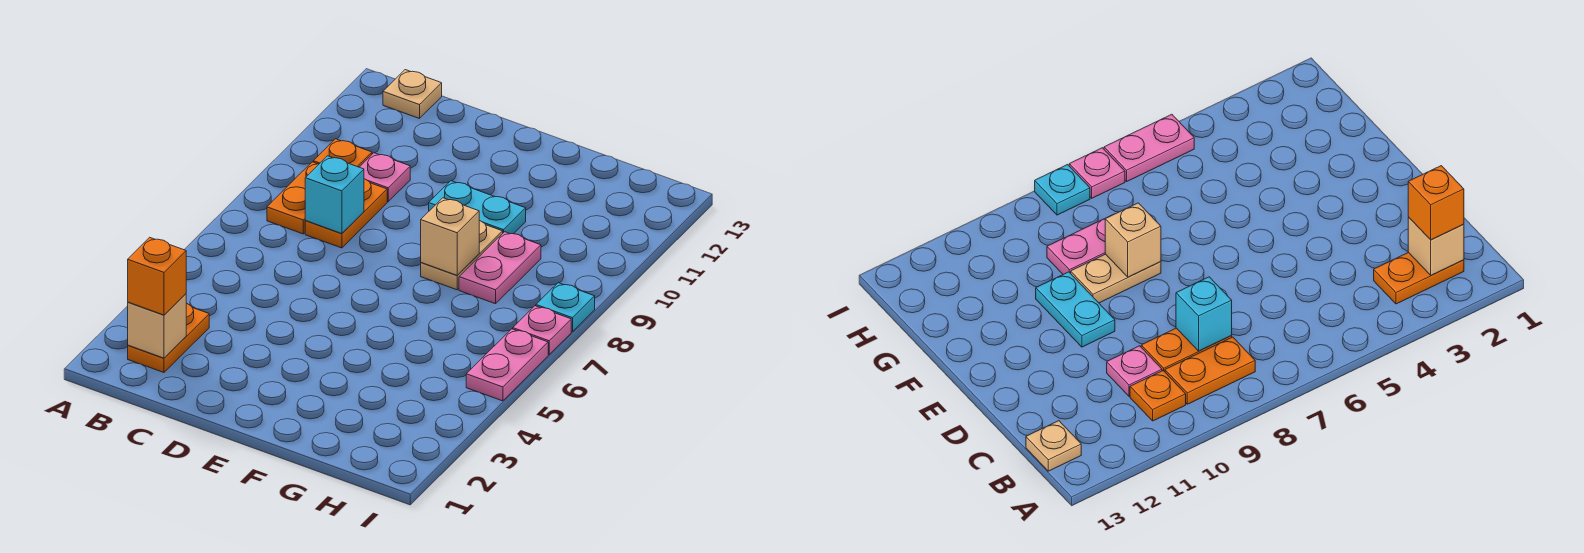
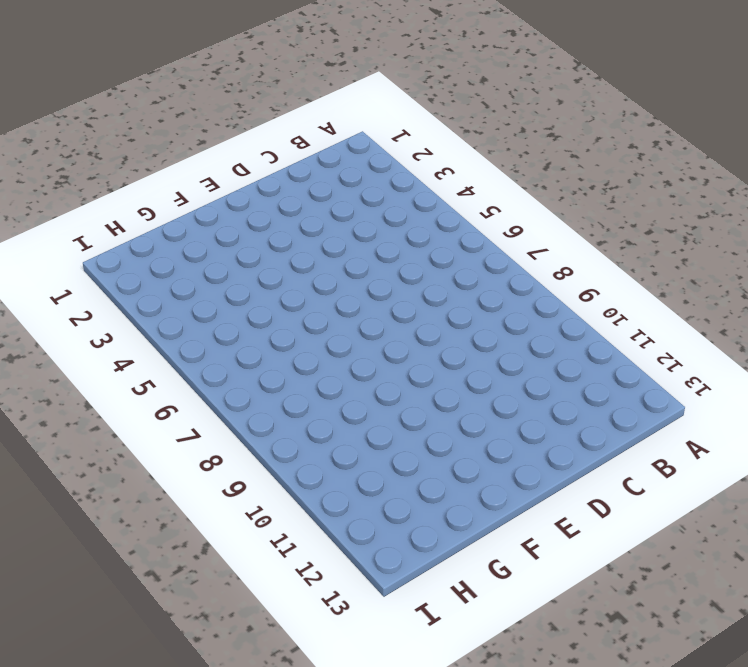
none -> orange plate B2:B3 level 1
none -> orange plate B8:B9 level 1
none -> orange plate B10 level 1

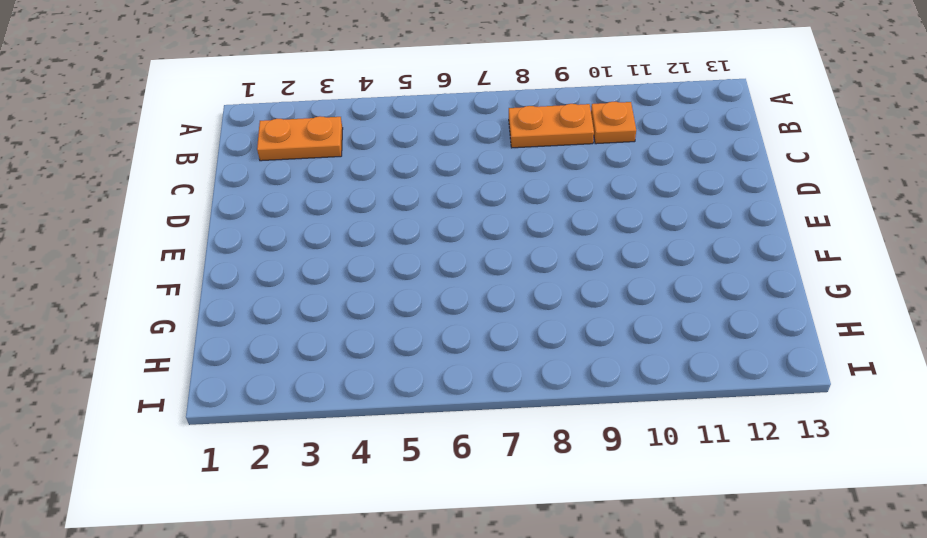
none -> tan plate B13 level 1
none -> orange plate C8:C9 level 1
none -> pink plate C10 level 1

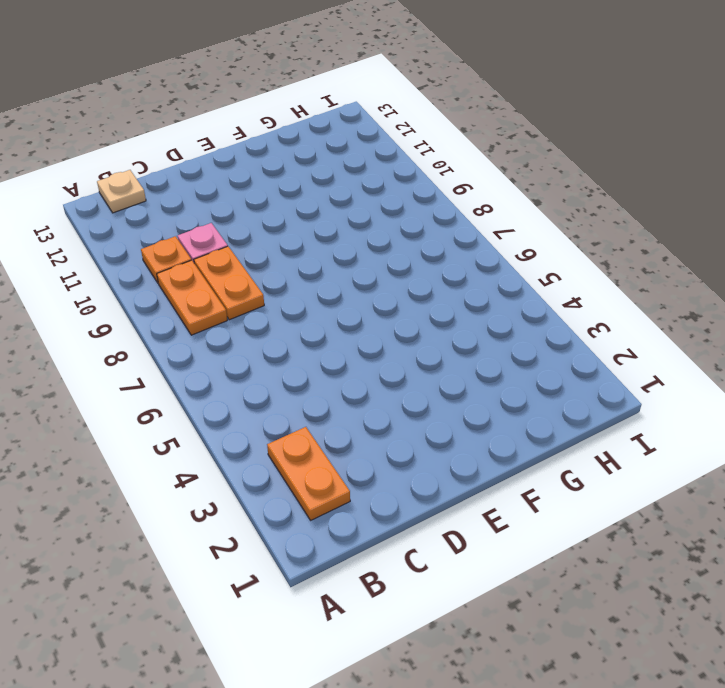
none -> cyan plate E10:F10 level 1
none -> tan plate F8:F9 level 1
none -> pink plate G8:G9 level 1

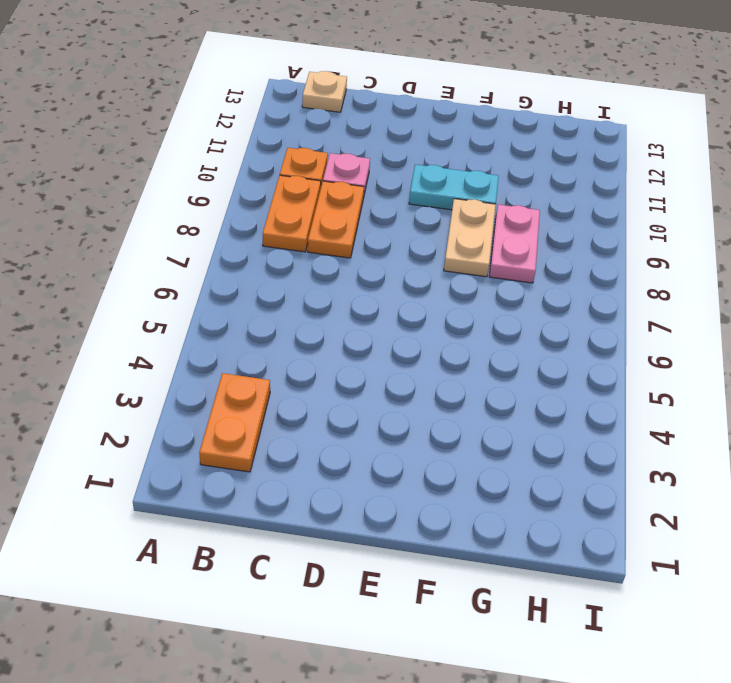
none -> pink plate I5:I6 level 1
none -> pink plate I7 level 1
none -> cyan plate I8 level 1

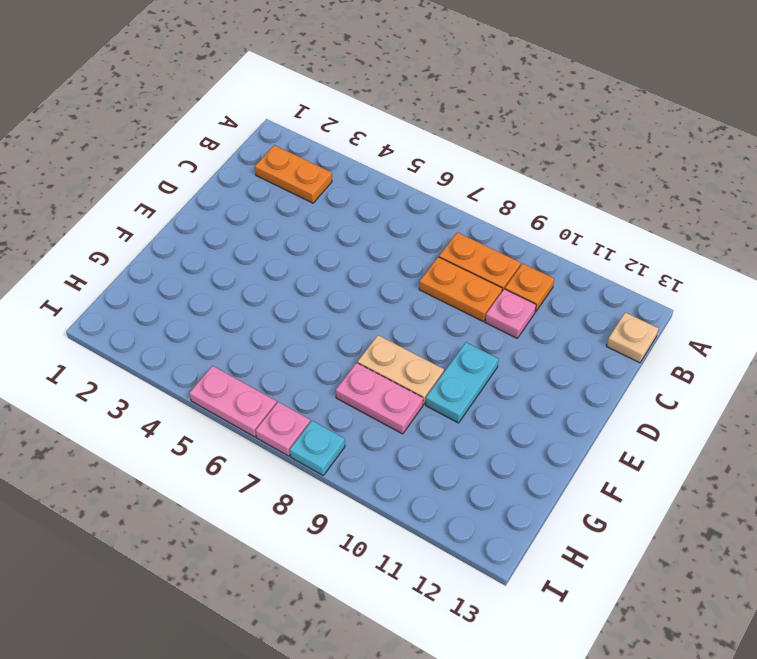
none -> tan brick B2 level 2
none -> cyan brick C8 level 2
none -> tan brick F8 level 2

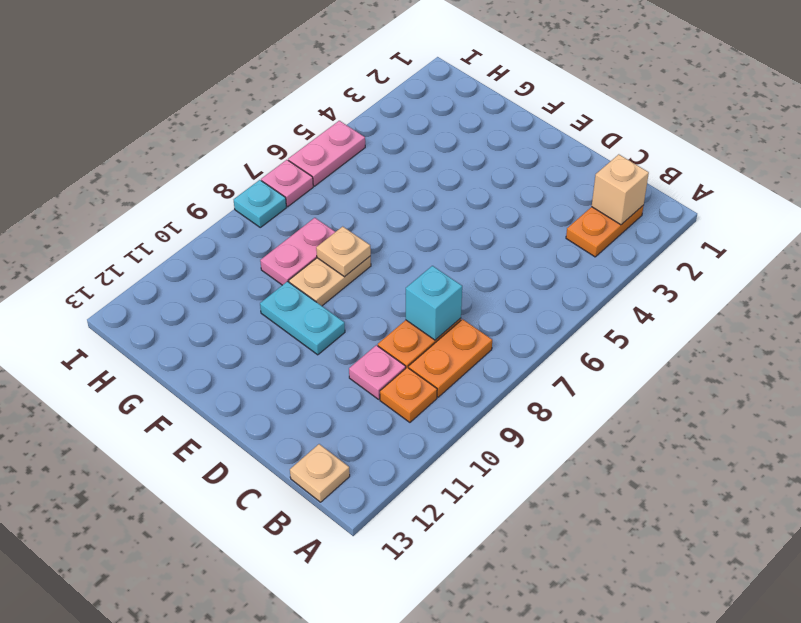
tan plate F8 level 2 -> tan brick F8 level 2
none -> orange brick B2 level 3

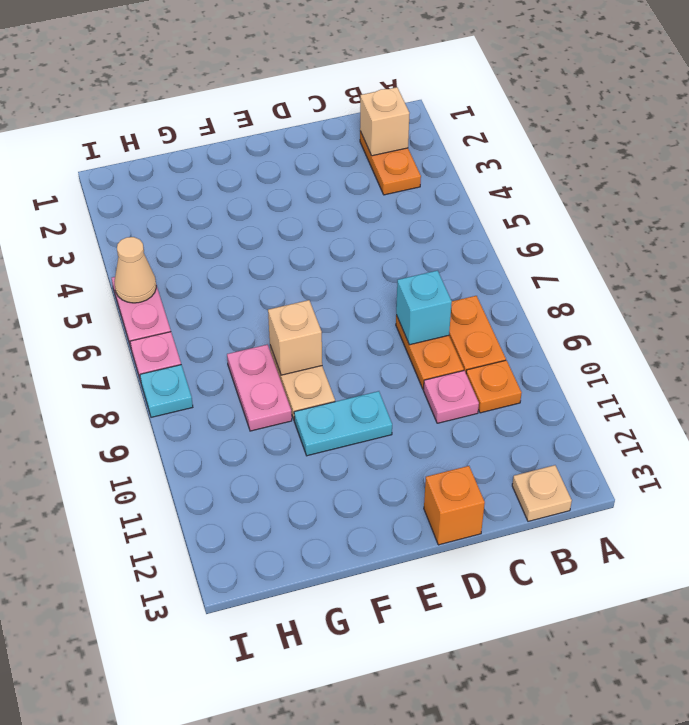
orange brick D13 level 1 -> orange brick B2 level 3
tan cone I5 level 2 -> none

